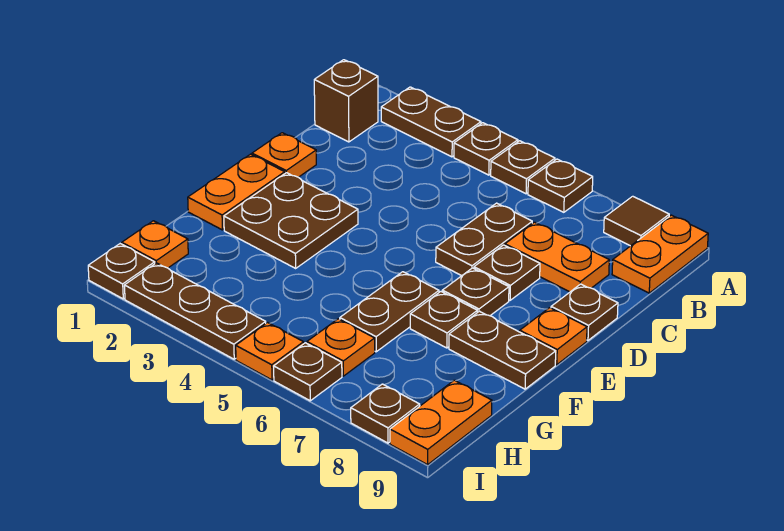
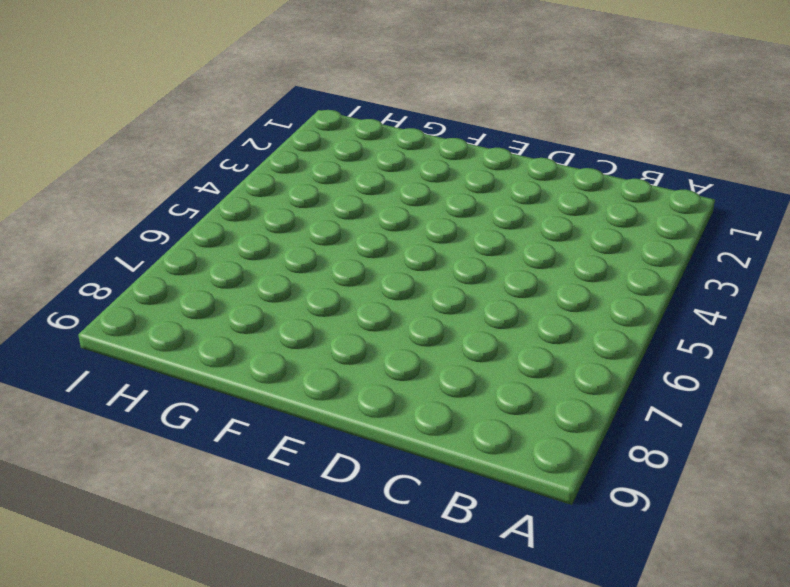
none -> brown plate A2:A3 level 1
none -> brown plate A4 level 1
none -> brown plate A5 level 1

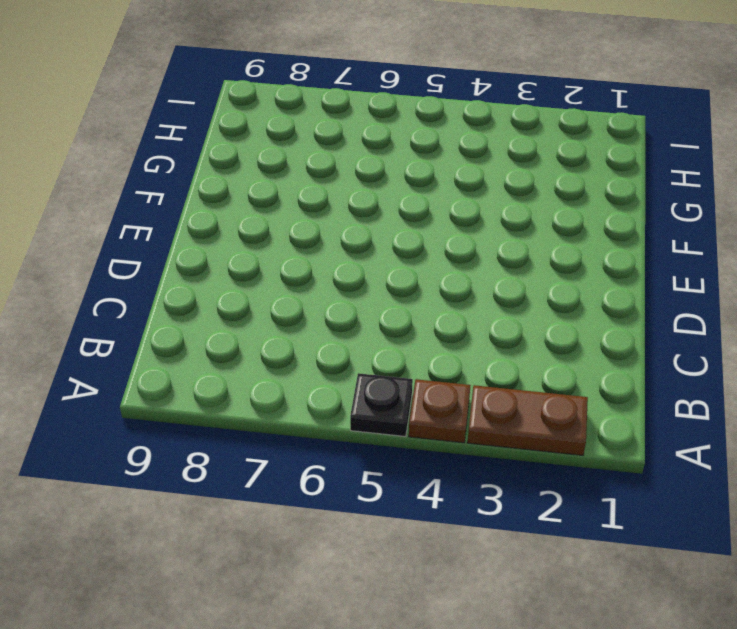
black plate A5 level 1 -> brown plate A5 level 1
none -> brown plate A6 level 1
none -> brown tile A8 level 1
none -> orange plate A9:B9 level 1

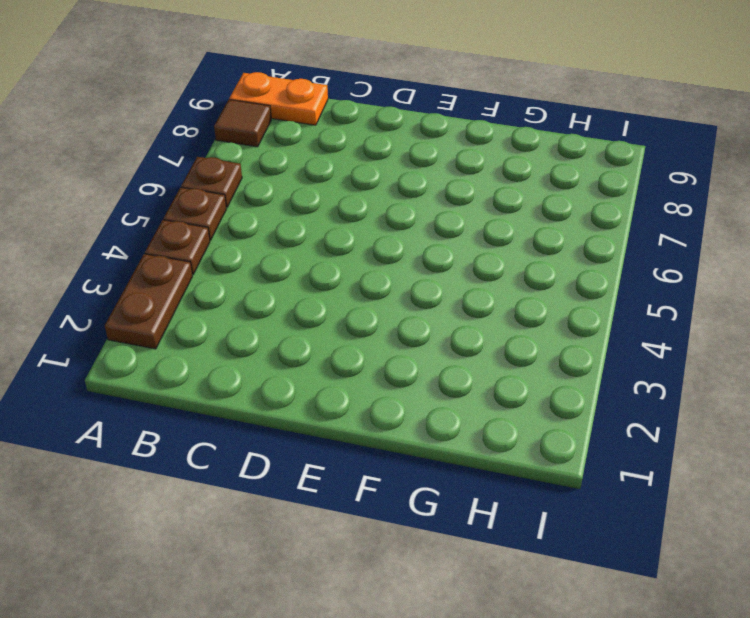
none -> brown brick B1 level 1
none -> brown plate C6:D6 level 1
none -> orange plate C7:C8 level 1

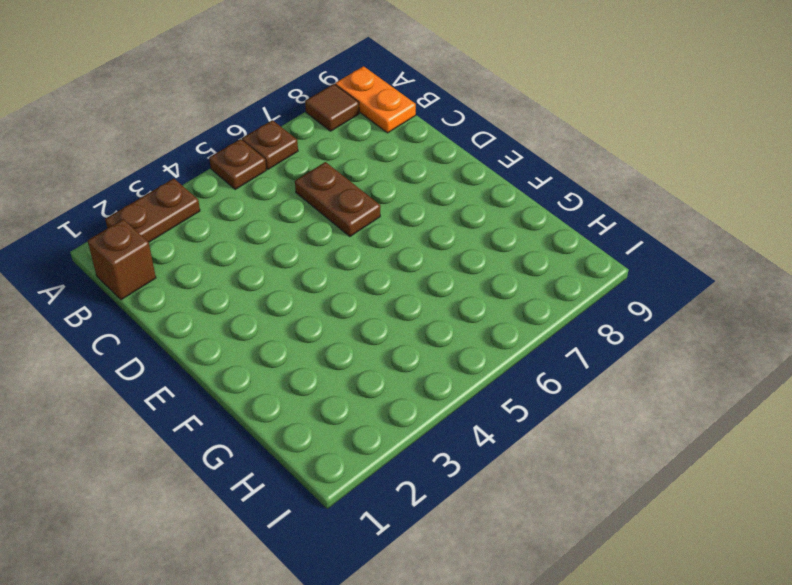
none -> brown plate A4 level 1
none -> orange plate C7:C8 level 1
none -> orange plate D1 level 1

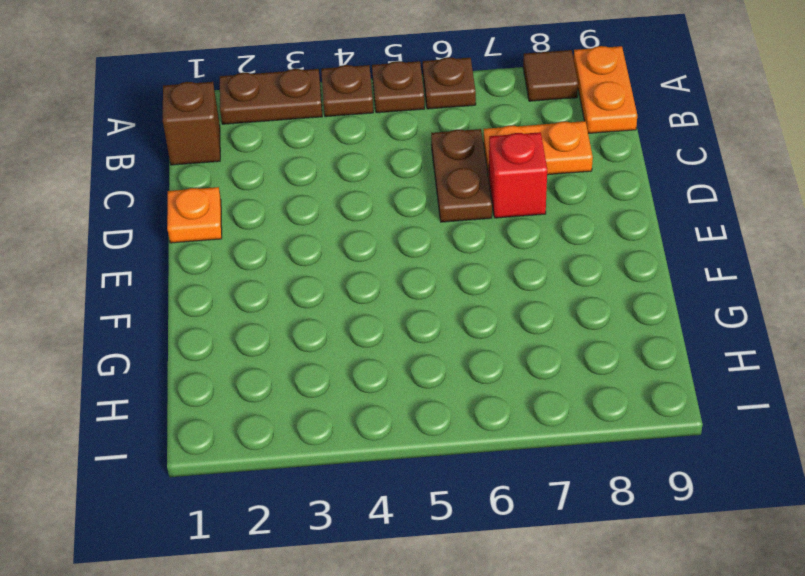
red brick D7 level 1 -> brown plate D7 level 1
none -> brown plate D9 level 1
none -> orange plate E1:F1 level 1
none -> brown plate E2:F3 level 1

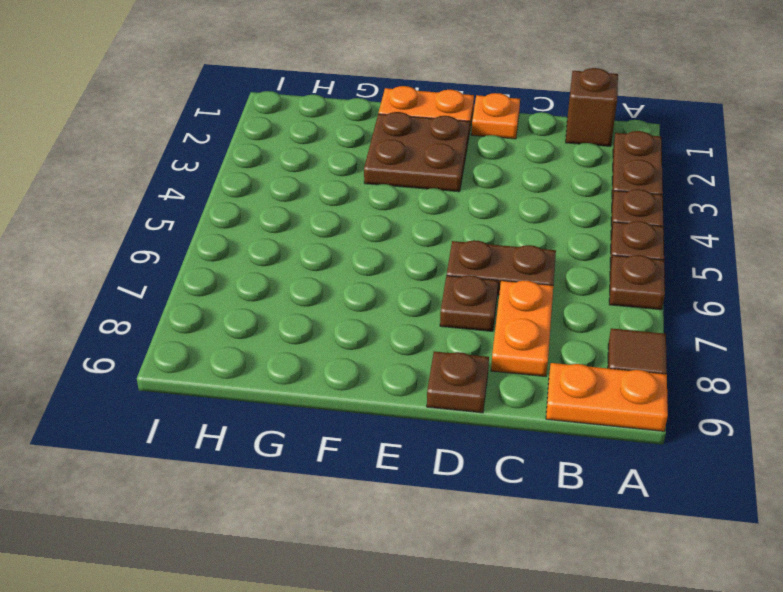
none -> brown plate E7 level 1
none -> orange plate E9 level 1
none -> brown plate F6:G6 level 1

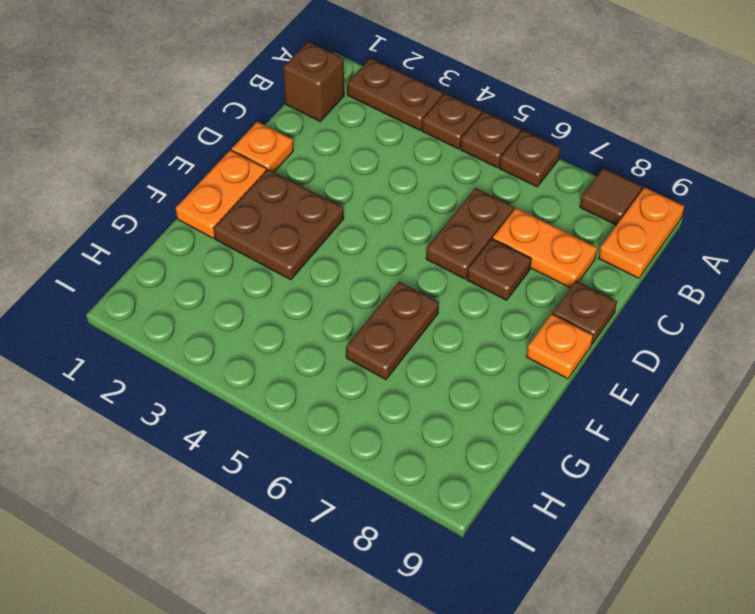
none -> brown plate E7 level 1
none -> brown plate F7 level 1
none -> brown plate F8:F9 level 1

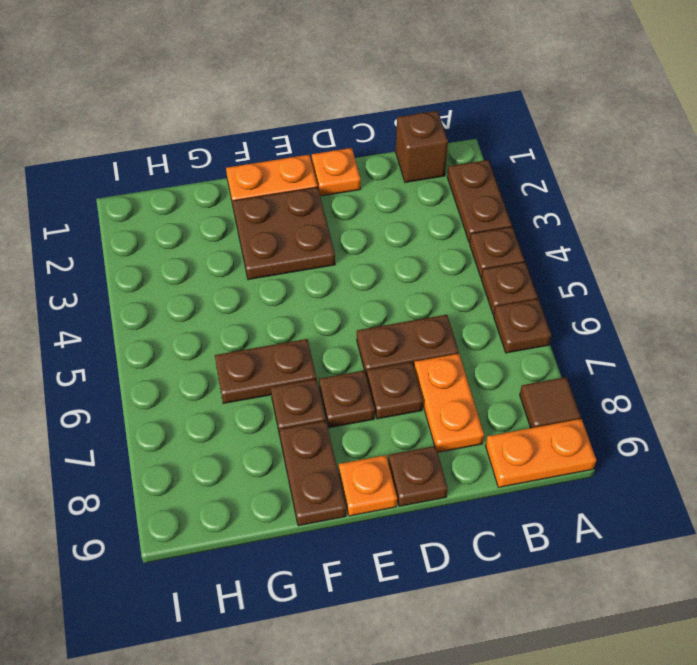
none -> orange plate H1 level 1
none -> orange plate H6 level 1
none -> orange plate H9:I9 level 1

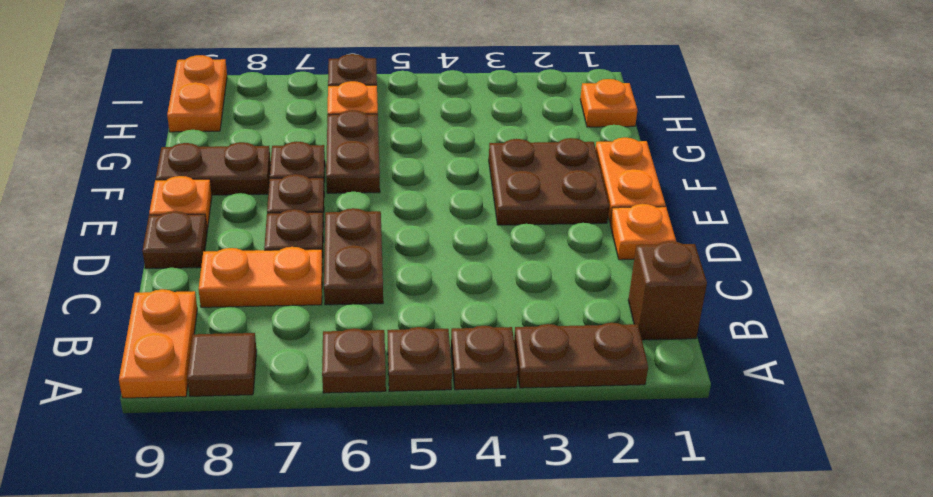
none -> brown plate I1 level 1
none -> brown plate I2:I4 level 1
none -> orange plate I5 level 1

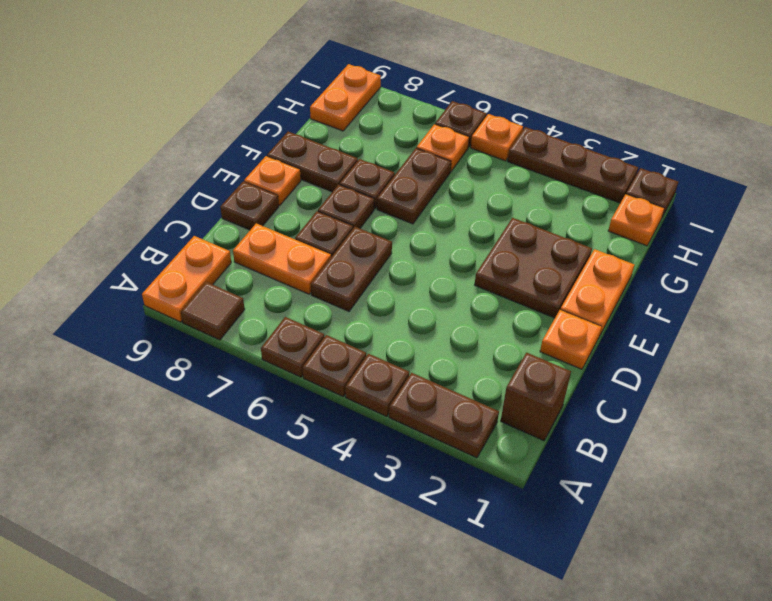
none -> brown plate I8 level 1

